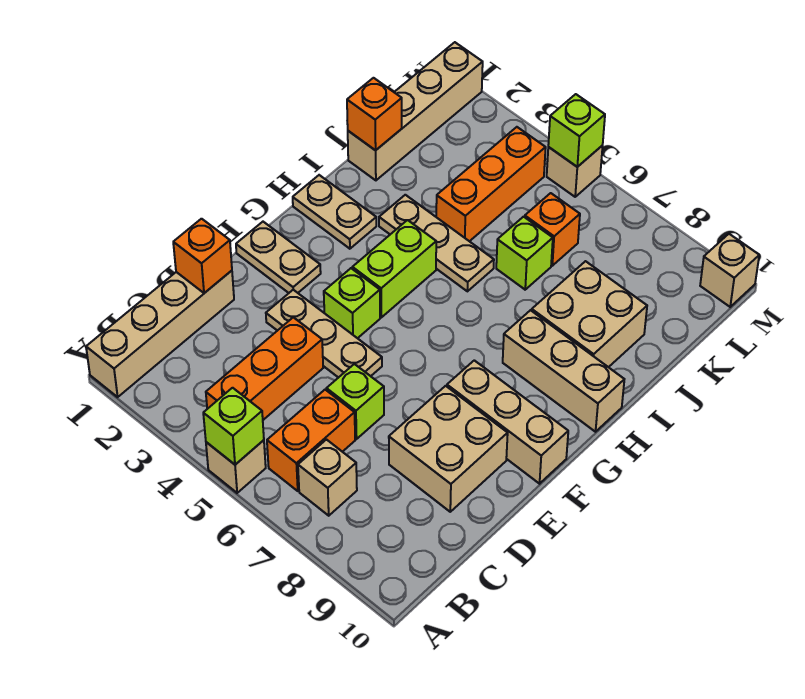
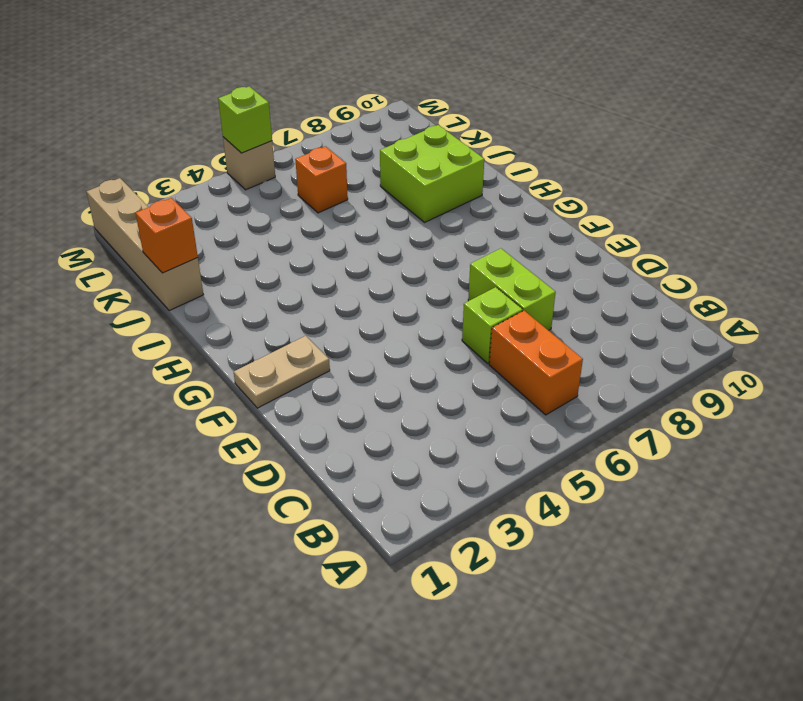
lime brick D7:E7 level 1 -> lime brick G4:H4 level 1
lime brick I8:J9 level 1 -> tan brick I8:J9 level 1
none -> tan brick A1:D1 level 1
none -> tan brick A5 level 1
none -> orange brick B4:D4 level 1

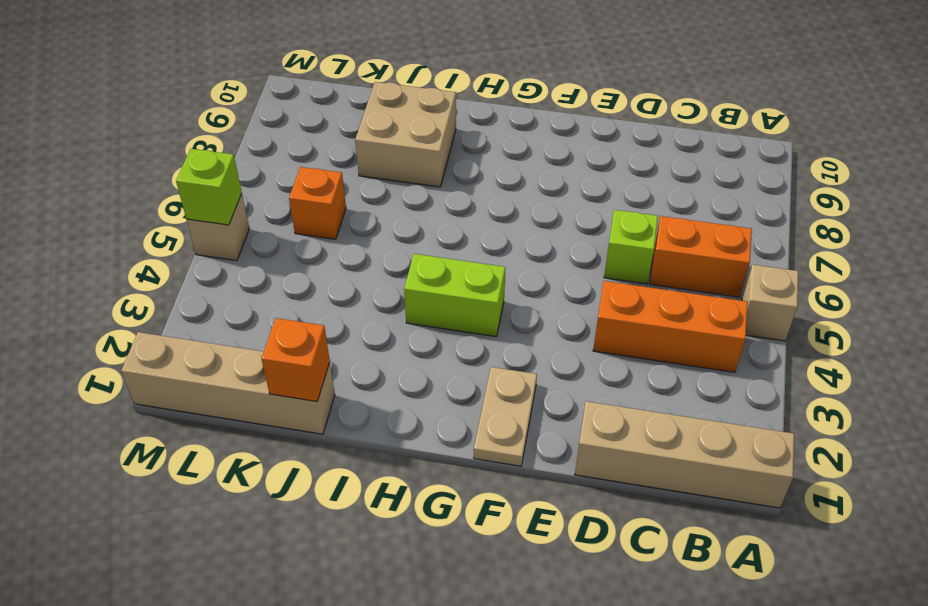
none -> tan brick B7 level 1
none -> tan brick D8:E9 level 1
none -> tan plate E3:E5 level 1

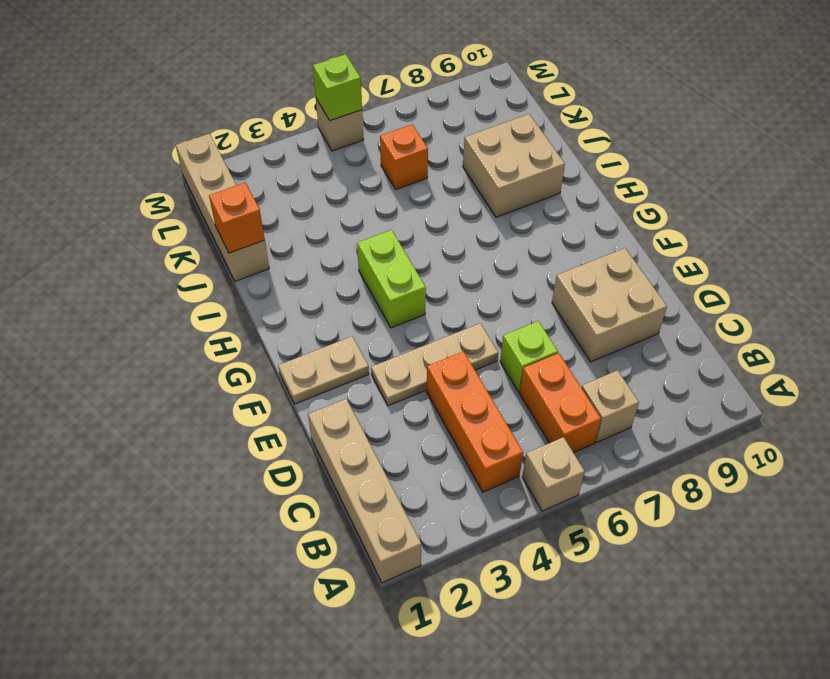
none -> lime brick F4 level 1
none -> tan brick F8:F10 level 1
none -> tan plate H1:H2 level 1

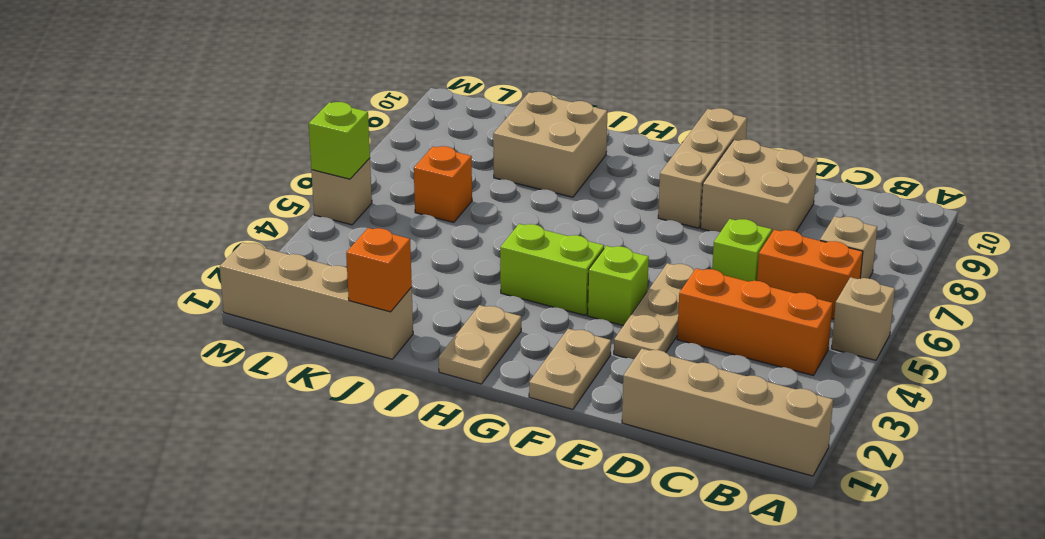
none -> tan brick H8:H10 level 1
none -> tan plate I3:I5 level 1
none -> orange brick J4:L4 level 1

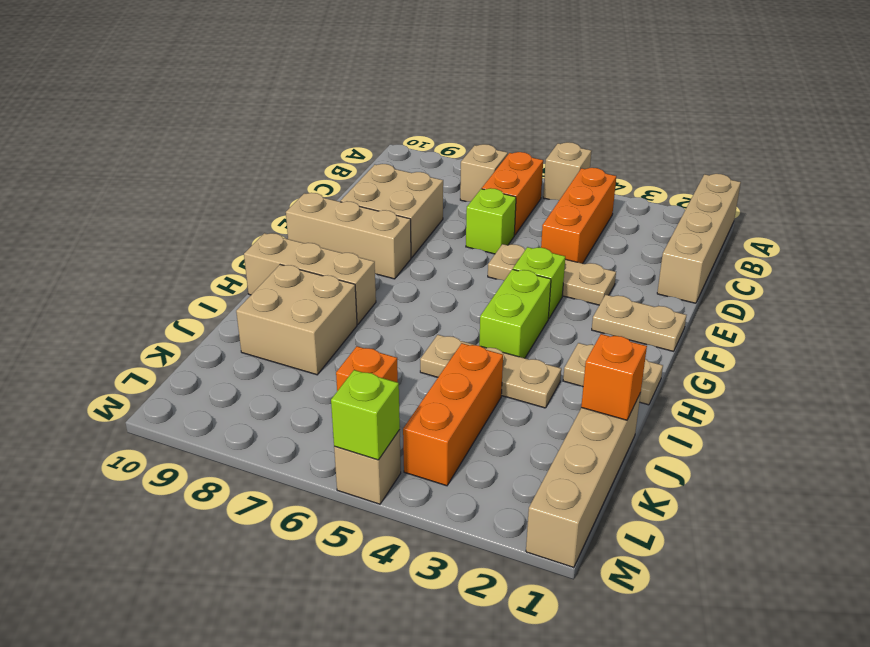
none -> lime brick J6 level 1
none -> tan brick M10 level 1
none -> lime brick A5 level 2

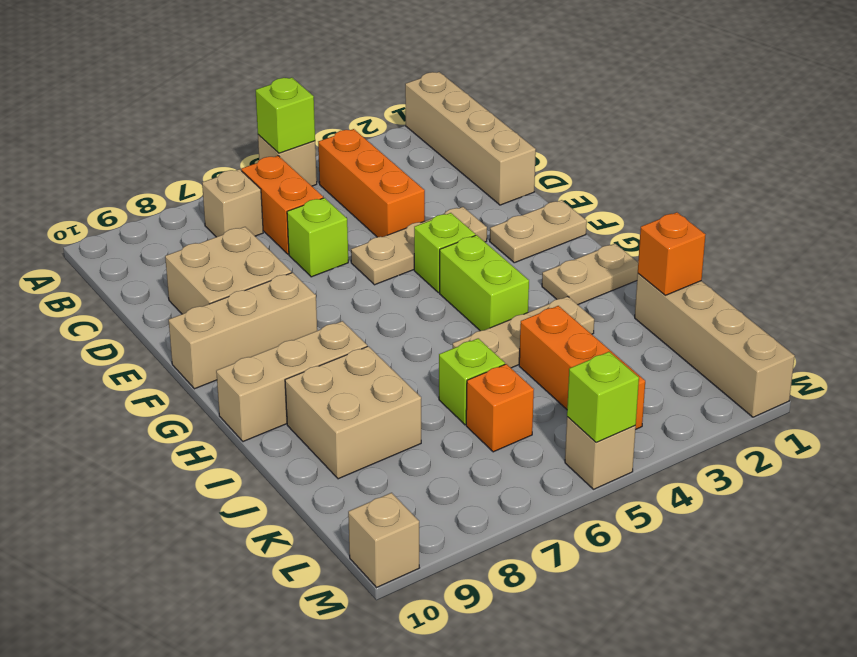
none -> orange brick D1 level 2

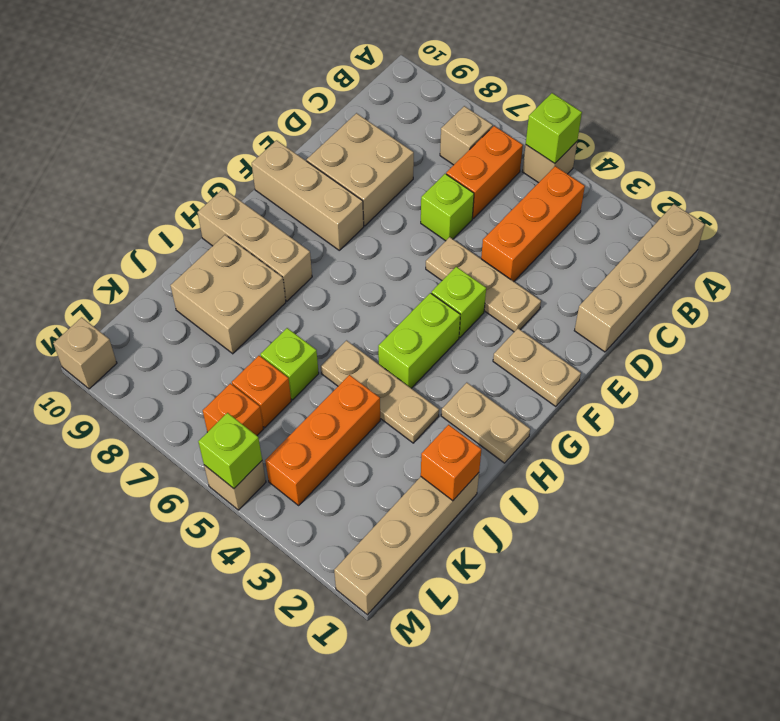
orange brick L6 level 1 -> orange brick D1 level 2

